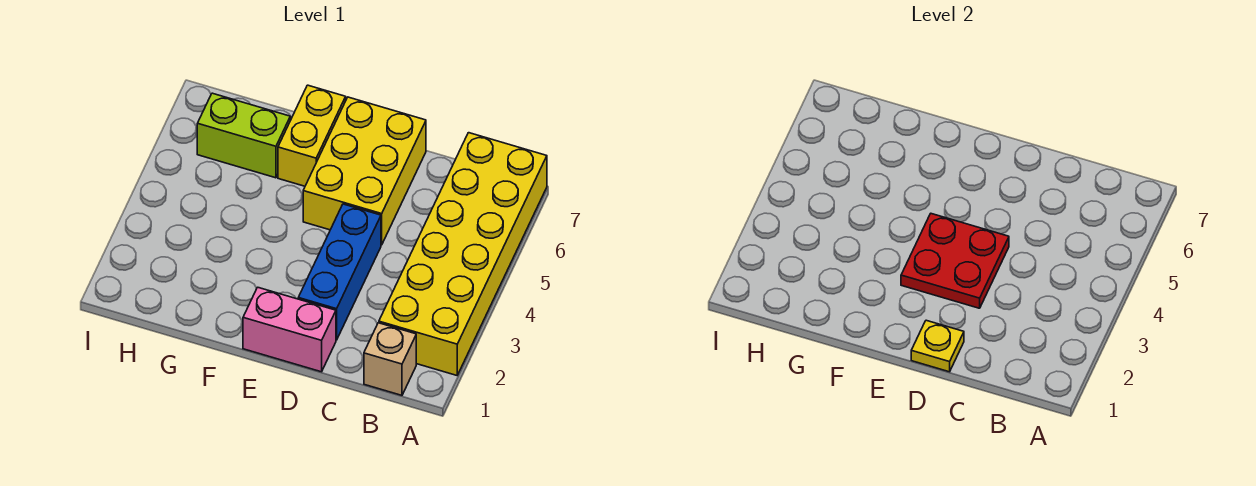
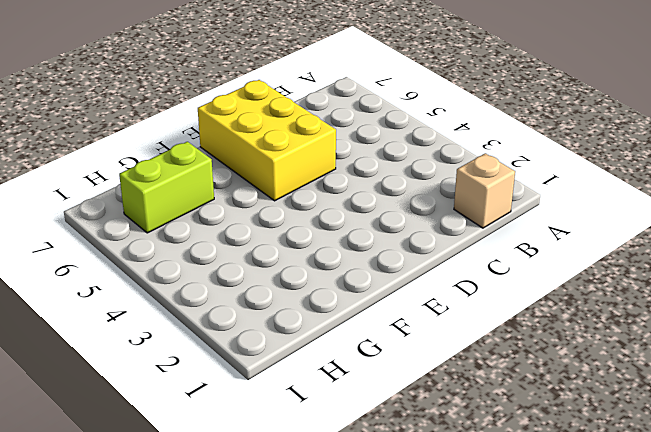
none -> yellow brick A2:B7 level 1
none -> pink brick D1:E1 level 1

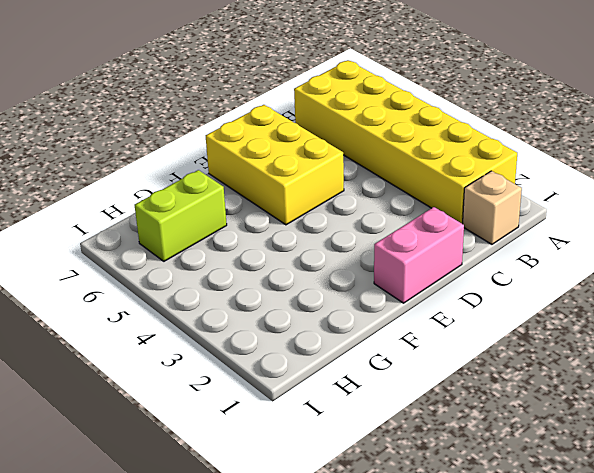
none -> blue brick D2:D4 level 1
none -> yellow brick F6:F7 level 1

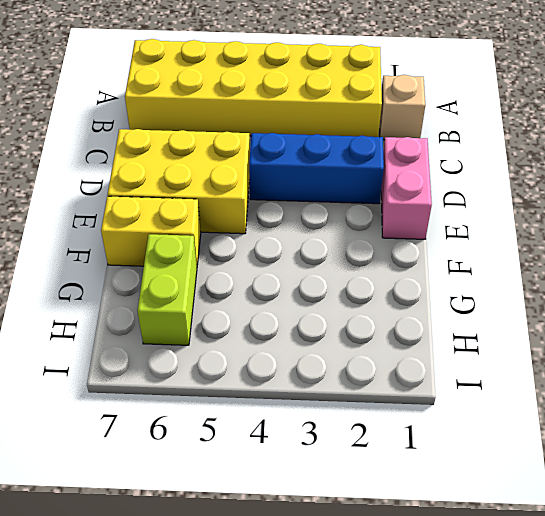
none -> yellow plate D1 level 2
none -> red plate D3:E4 level 2

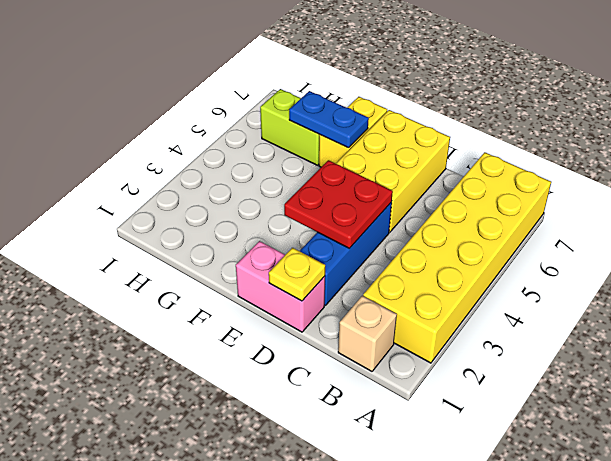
blue plate F6:G6 level 2 -> none

